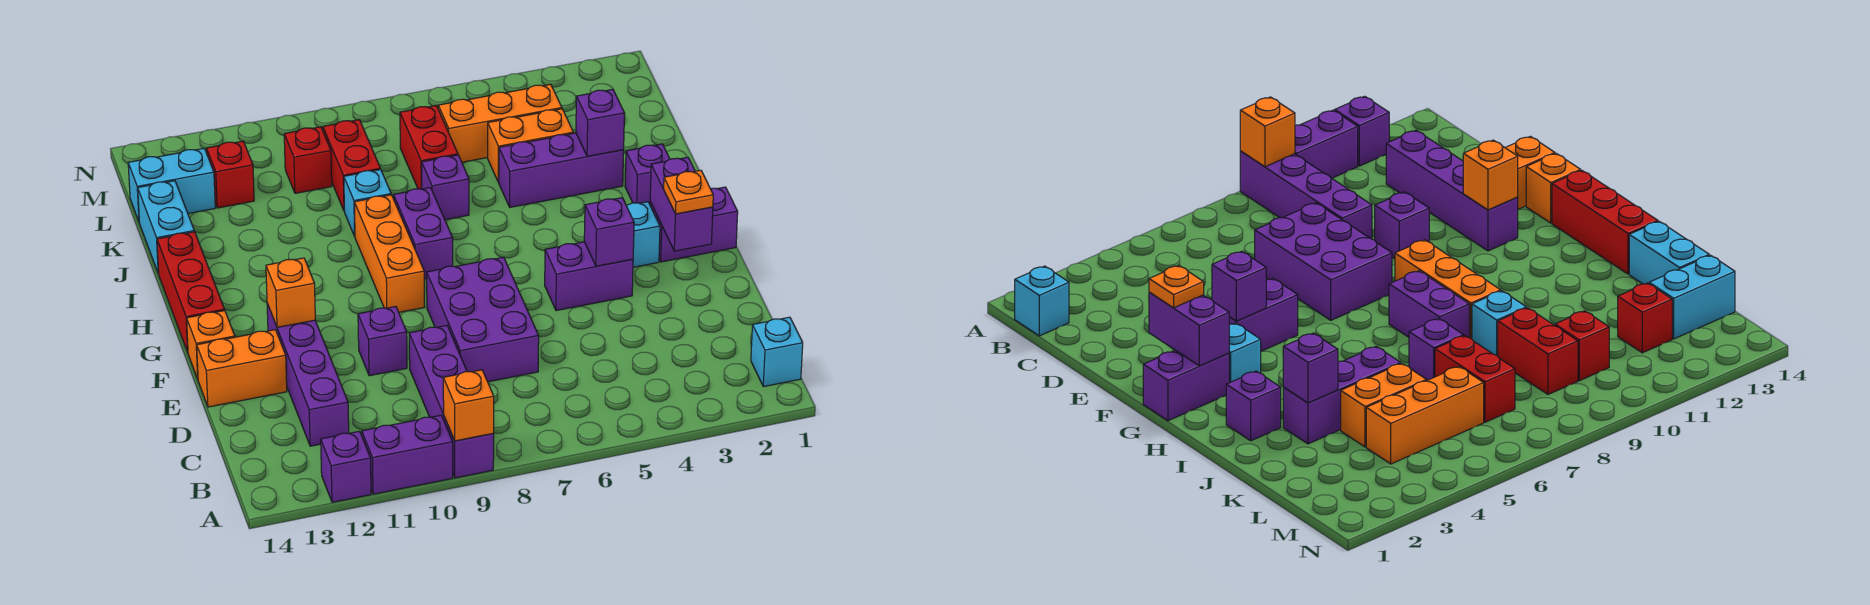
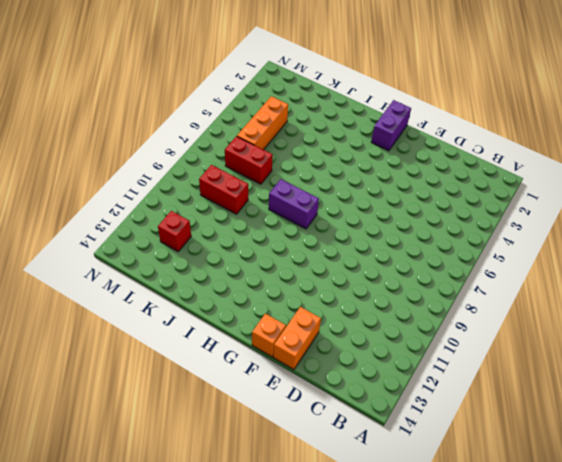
none -> purple brick A9:D9 level 1
none -> purple brick A10:A11 level 1
none -> purple brick A12 level 1
none -> cyan brick B1 level 1

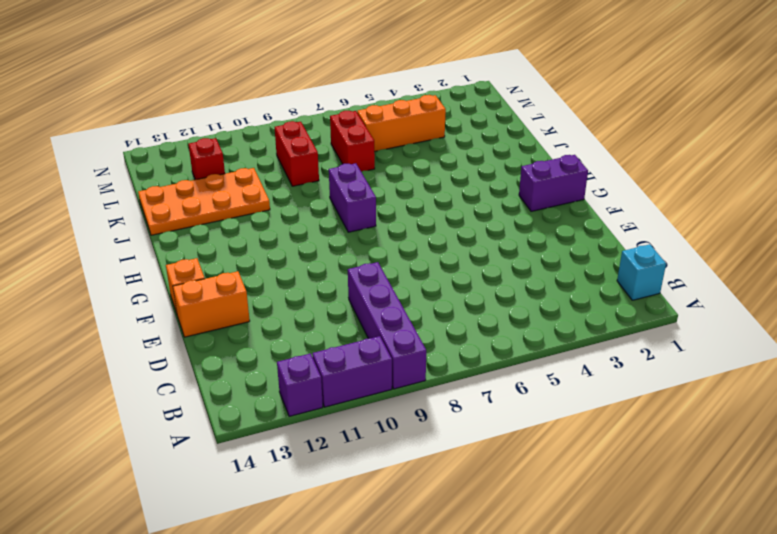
orange plate J11:K14 level 1 -> cyan brick J14:K14 level 1
none -> purple brick C12:F12 level 1
none -> purple brick D7:F8 level 1
none -> purple brick E10 level 1
none -> purple brick F4:F5 level 1

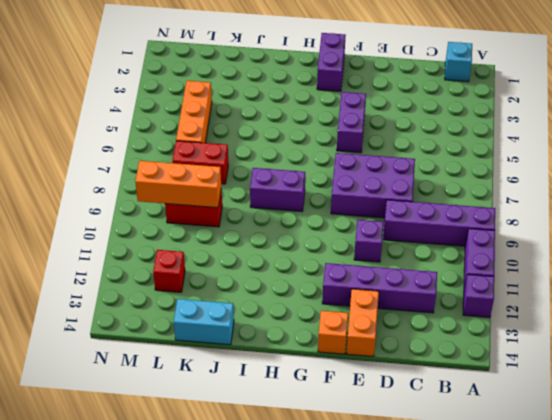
orange brick K9:M9 level 2 -> orange brick G9:I9 level 1
none -> cyan brick G3 level 1
none -> red brick G14:I14 level 1
none -> purple brick I2 level 1
none -> purple brick J3:J5 level 1

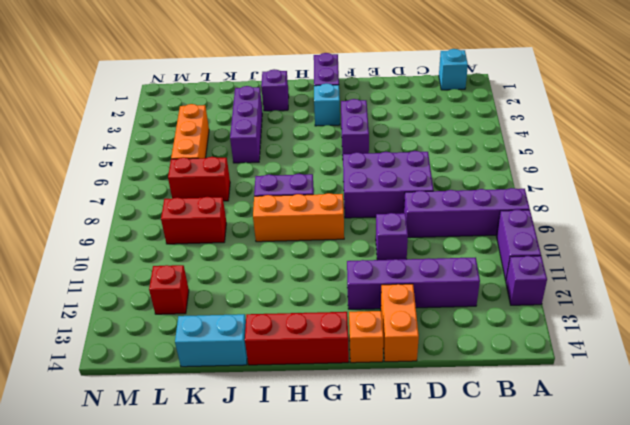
none -> purple brick J7 level 1
none -> cyan brick J9 level 1
none -> orange brick K4:K5 level 1
none -> red brick L10 level 1

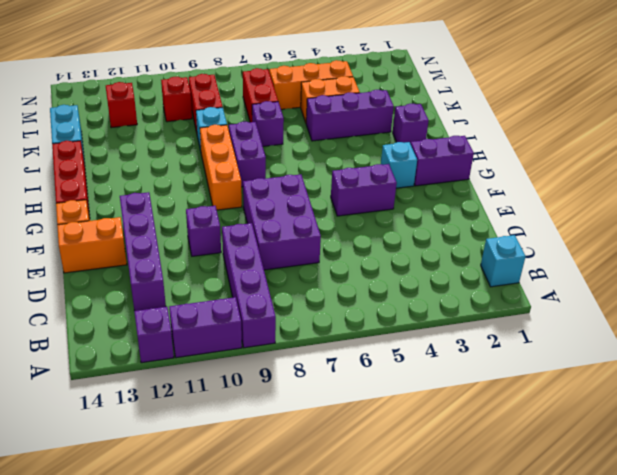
none -> cyan brick L13:L14 level 1
none -> orange brick A9 level 2
none -> purple brick F2:G2 level 2
none -> purple brick F4 level 2

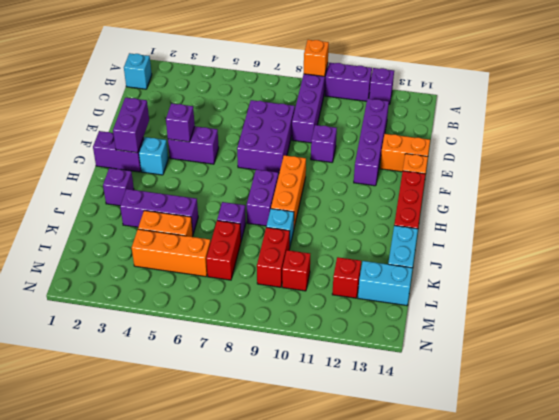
none -> orange brick F12 level 2
none -> purple brick J3 level 2
none -> orange plate F2 level 3

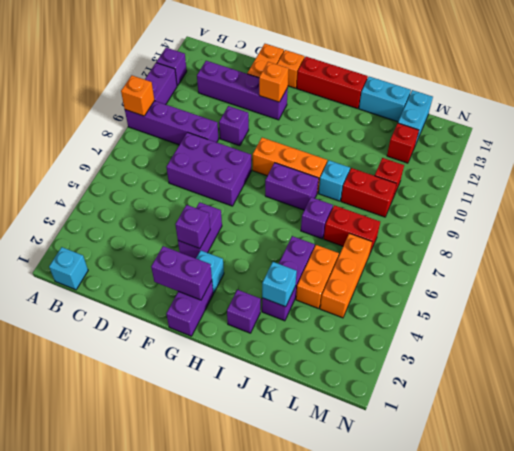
cyan brick J3 level 2 -> purple brick J3 level 2
none -> orange plate F2 level 3

